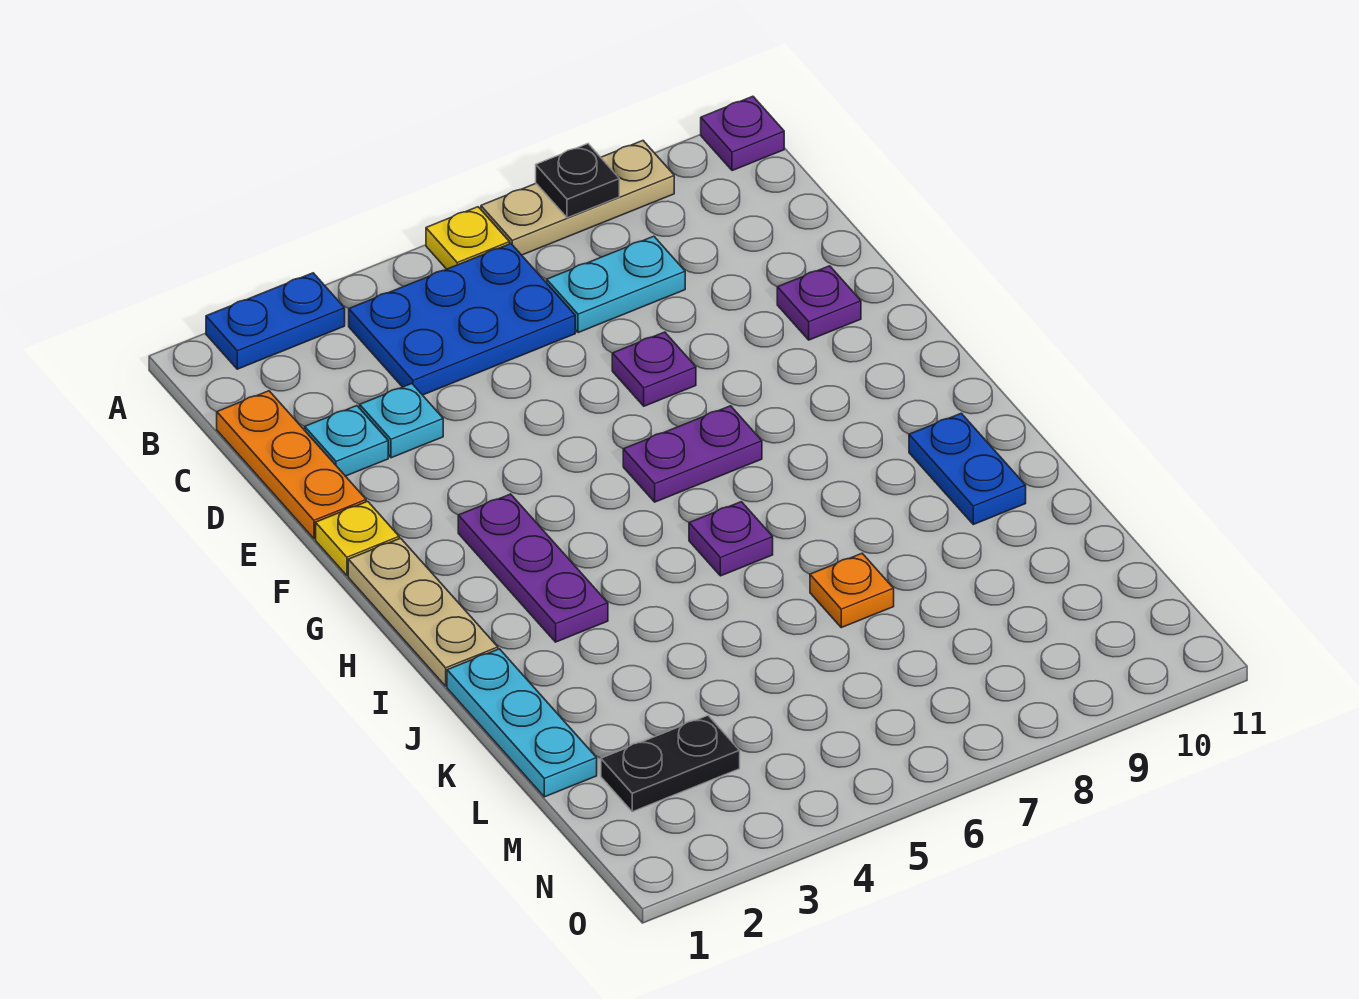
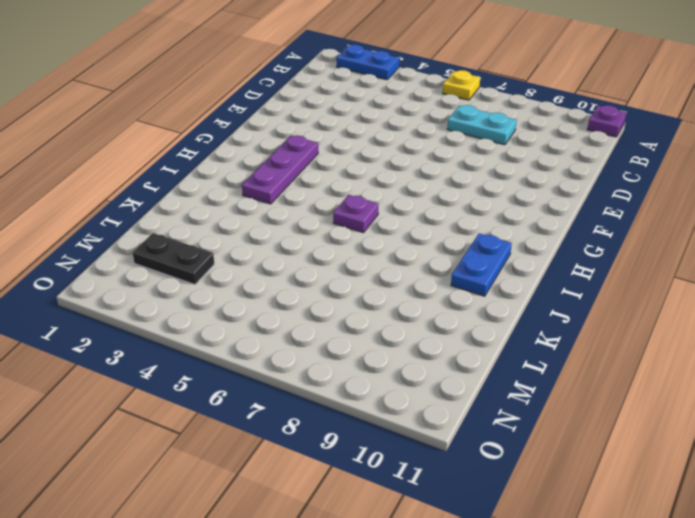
none -> tan plate A7:A9 level 1
none -> blue plate B4:C6 level 1
none -> orange plate C1:E1 level 1

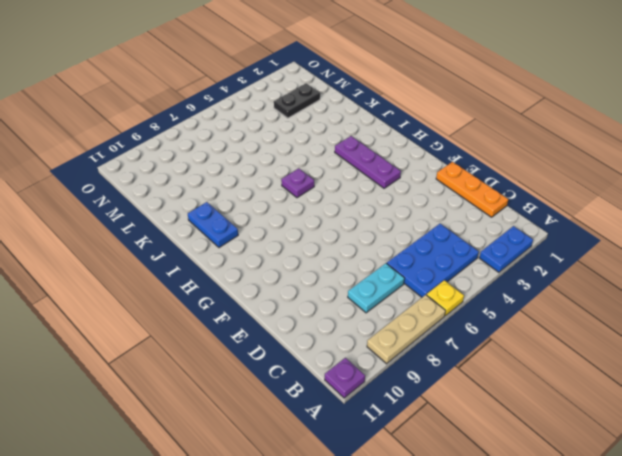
none -> cyan plate D2 level 1
none -> cyan plate D3 level 1
none -> purple plate E7 level 1

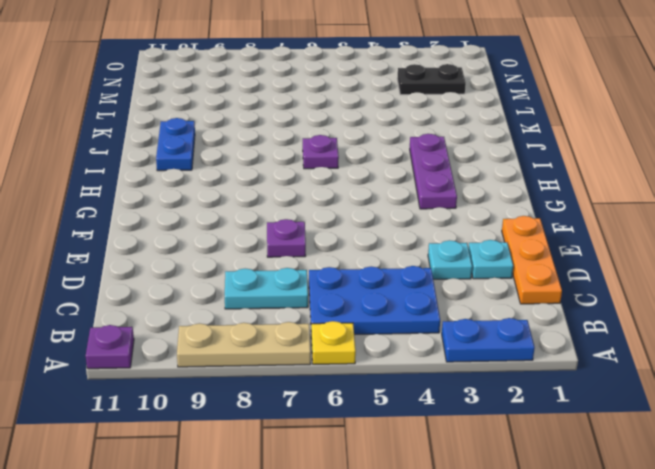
none -> purple plate E10 level 1
none -> yellow plate F1 level 1
none -> tan plate G1:I1 level 1

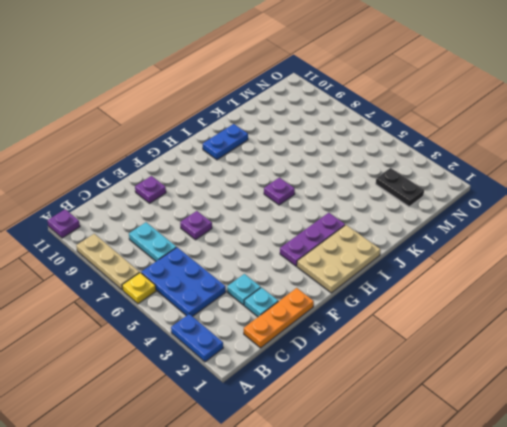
tan plate G1:I2 level 1 -> tan plate G1:I1 level 1
none -> yellow plate F1 level 1
none -> purple plate G6:G7 level 1
none -> cyan plate J1:L1 level 1

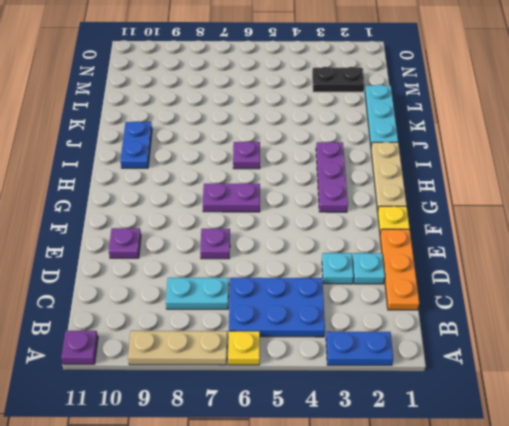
none -> orange plate K7 level 1
none -> black plate A8 level 2

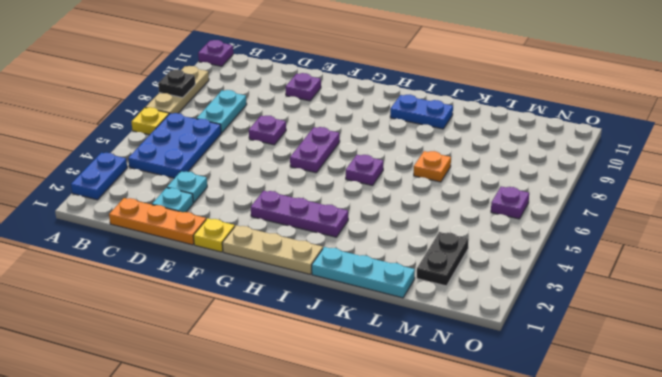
purple plate N6 level 1 -> none

